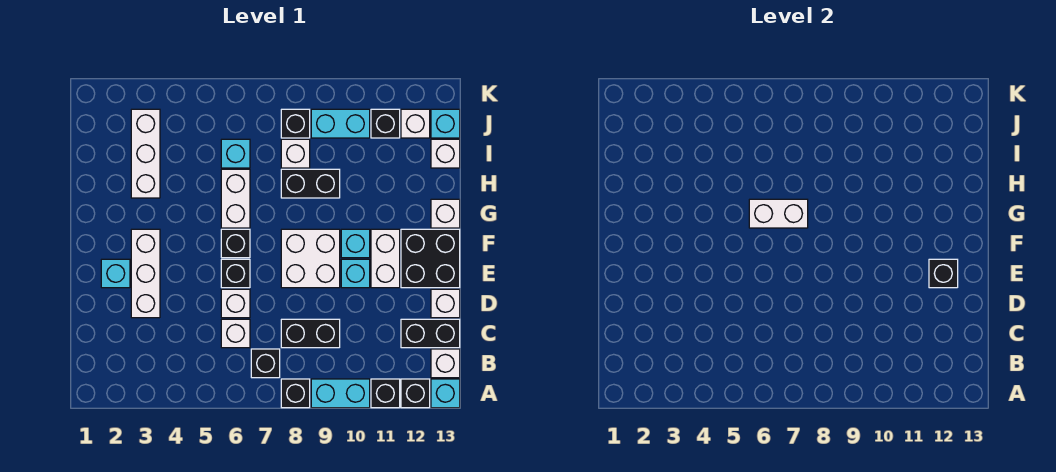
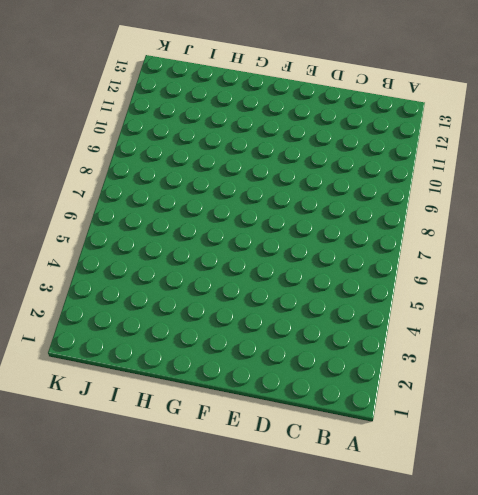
none -> black brick A8 level 1
none -> cyan brick A9:A10 level 1
none -> black brick A11 level 1
none -> black brick A12 level 1

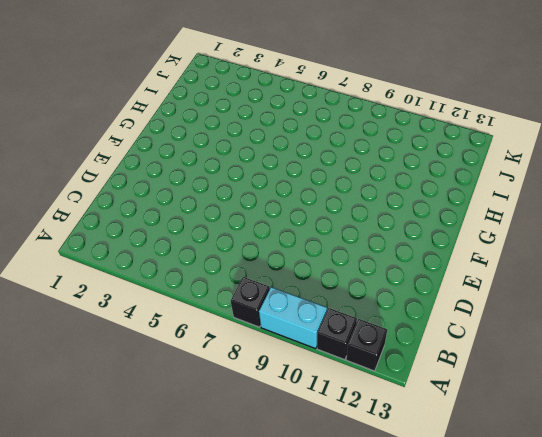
none -> cyan brick A13 level 1
none -> black brick B7 level 1
none -> white brick B13 level 1
none -> white brick C6 level 1

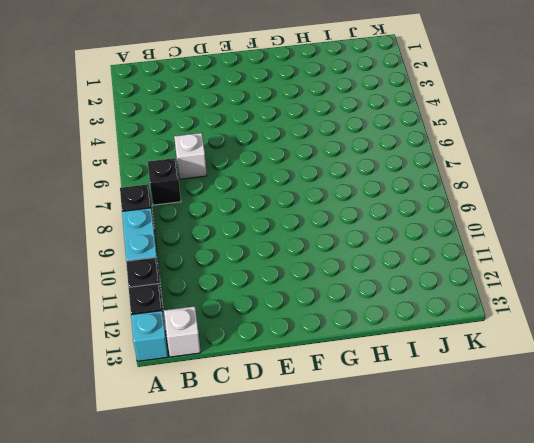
none -> black brick C8:C9 level 1
none -> black brick C12:C13 level 1
none -> white brick D3:F3 level 1
none -> white brick D6 level 1

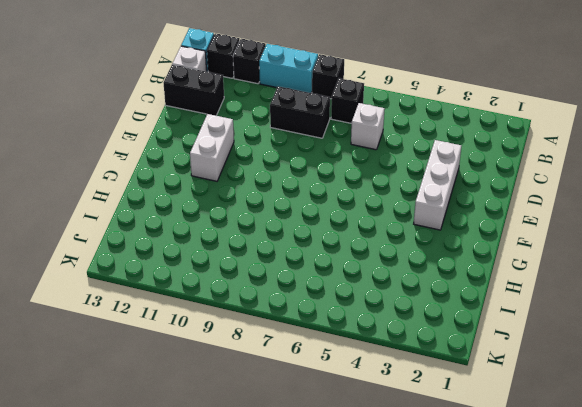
none -> white brick D6 level 1
none -> white brick D13 level 1
none -> cyan brick E2 level 1
none -> black brick E6 level 1

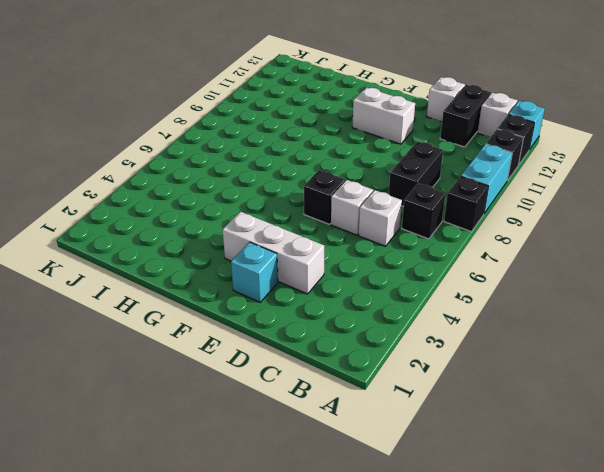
none -> white brick E8:F9 level 1
none -> cyan brick E10 level 1
none -> black brick E12:F13 level 1
none -> black brick F6 level 1

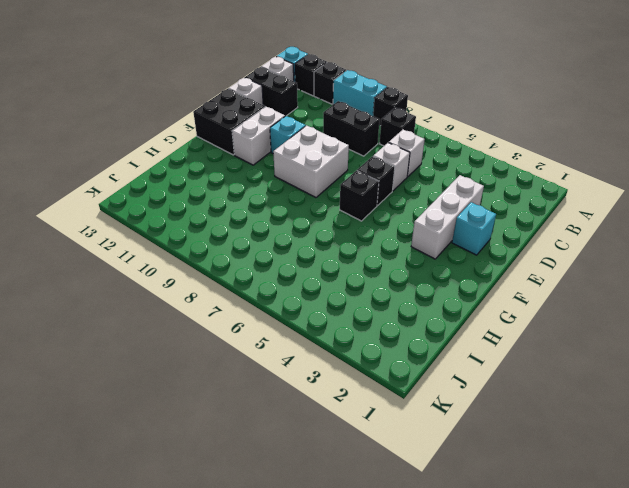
none -> cyan brick F10 level 1
none -> white brick G6:H6 level 1
none -> white brick G13 level 1
none -> white brick H3:J3 level 1

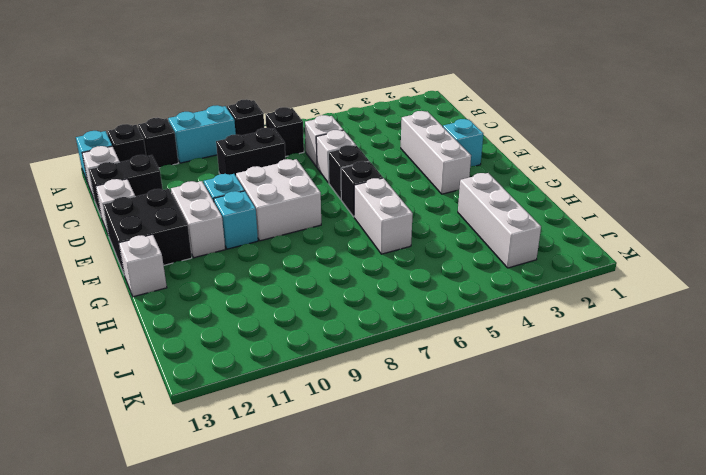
none -> black brick H8:H9 level 1
none -> cyan brick I6 level 1
none -> white brick I8 level 1
none -> white brick I13 level 1

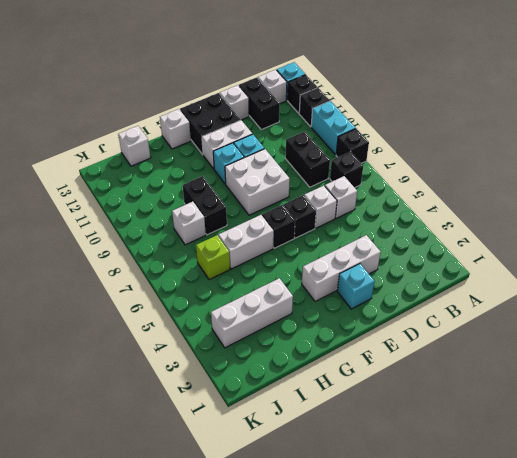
lime brick I6 level 1 -> cyan brick I6 level 1
none -> black brick J8 level 1
none -> cyan brick J9:J10 level 1
none -> black brick J11 level 1
none -> white brick J12 level 1

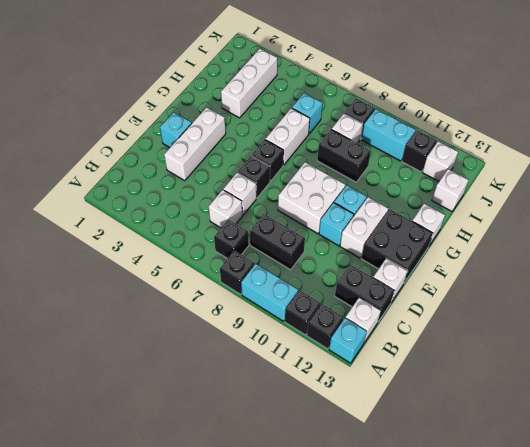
none -> cyan brick J13 level 1
none -> black brick E12 level 2
none -> white brick G6:G7 level 2

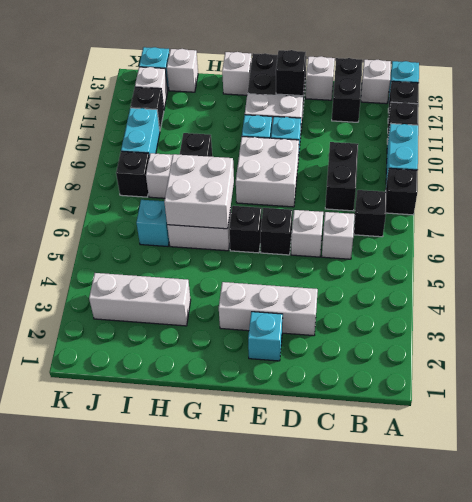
white brick G6:H7 level 2 -> white brick G6:G7 level 2

